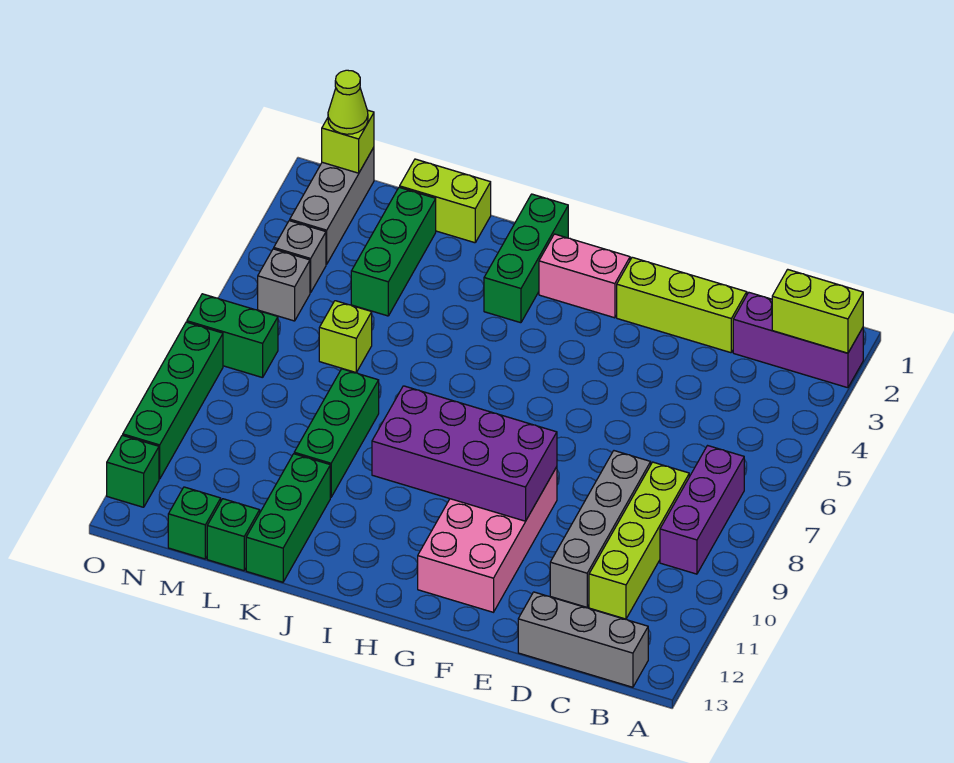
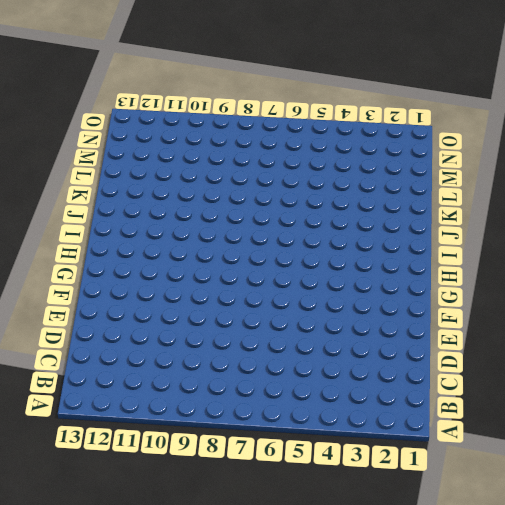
none -> purple brick A2:C2 level 1
none -> purple brick B7:B9 level 1
none -> grey brick B13:D13 level 1

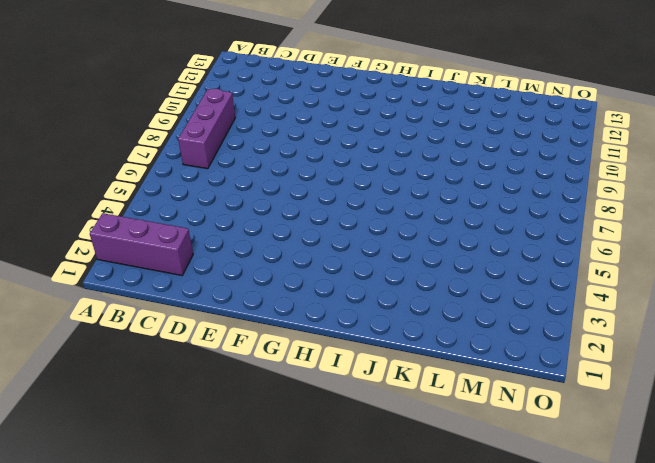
none -> grey brick B13:D13 level 1
none -> lime brick C8:C11 level 1
none -> lime brick D2:F2 level 1

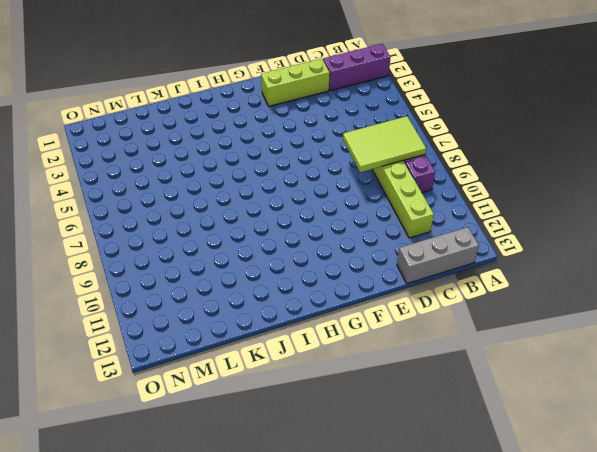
lime tile B7:D8 level 2 -> none
none -> grey brick D8:D11 level 1
none -> pink brick F9:G12 level 1
none -> pink brick G2:H2 level 1

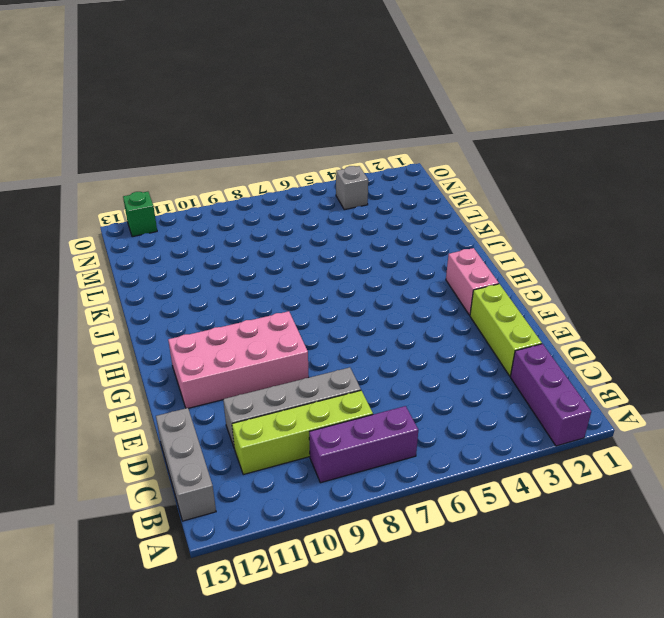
none -> green brick I1:I3 level 1
none -> lime brick K1:L1 level 1
none -> green brick K8:K10 level 1

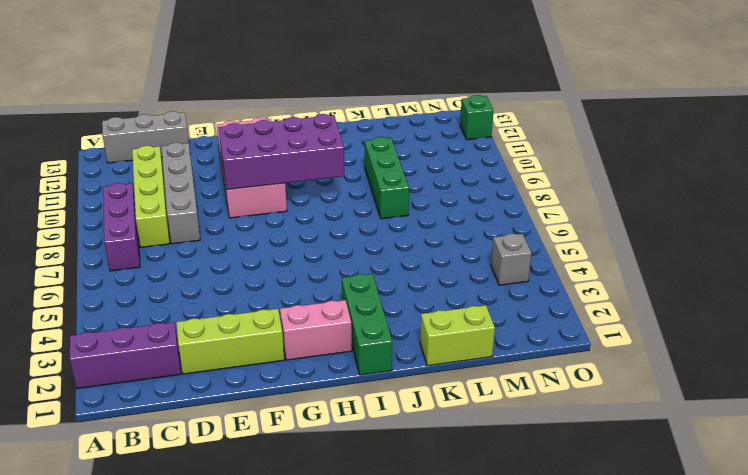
none -> green brick K11:K13 level 1
none -> green brick L2:L4 level 1
none -> lime brick L6 level 1

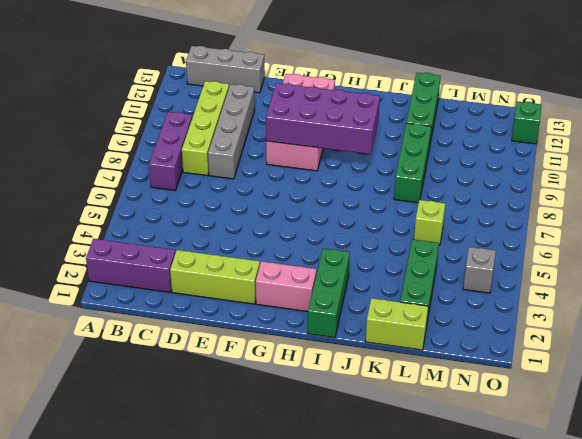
none -> green brick L13 level 1
none -> green brick M13 level 1
none -> grey brick N1:N3 level 1

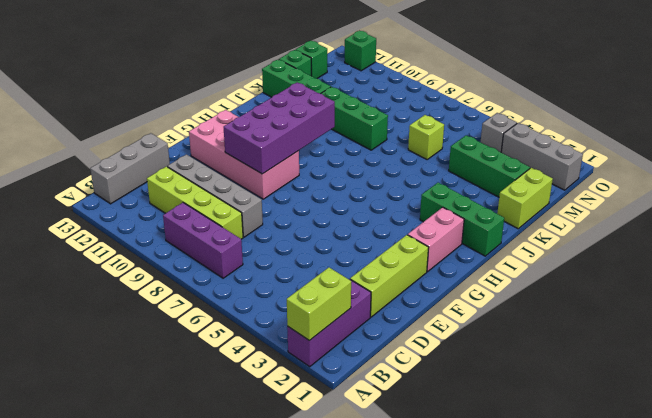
none -> grey brick N5 level 1
none -> green brick N7:O7 level 1
none -> green brick O8:O11 level 1

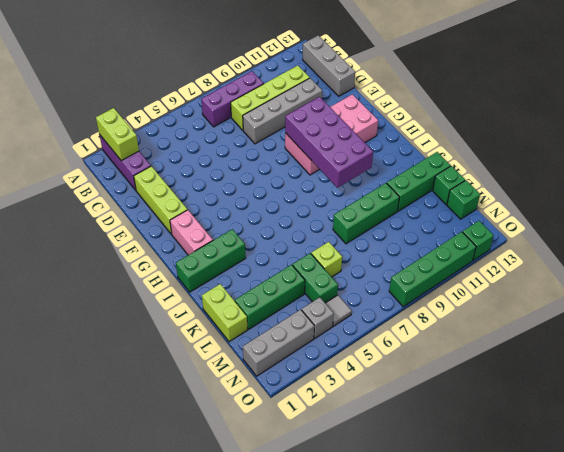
green brick L5:M5 level 1 -> green brick N7:O7 level 1
grey tile N5 level 1 -> grey brick N5 level 1
none -> lime brick N1 level 2
none -> lime cone N1 level 3

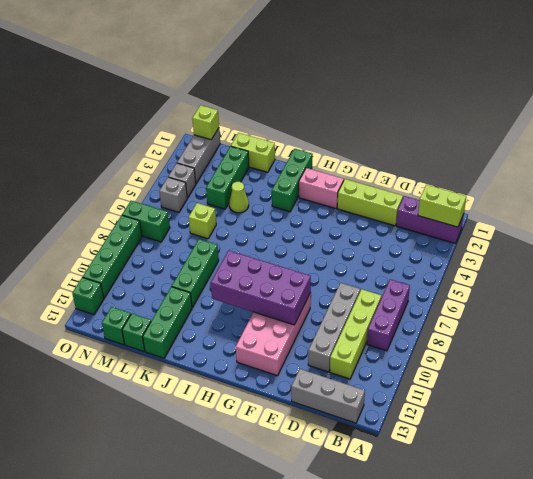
lime cone K4 level 1 -> lime cone N1 level 3

